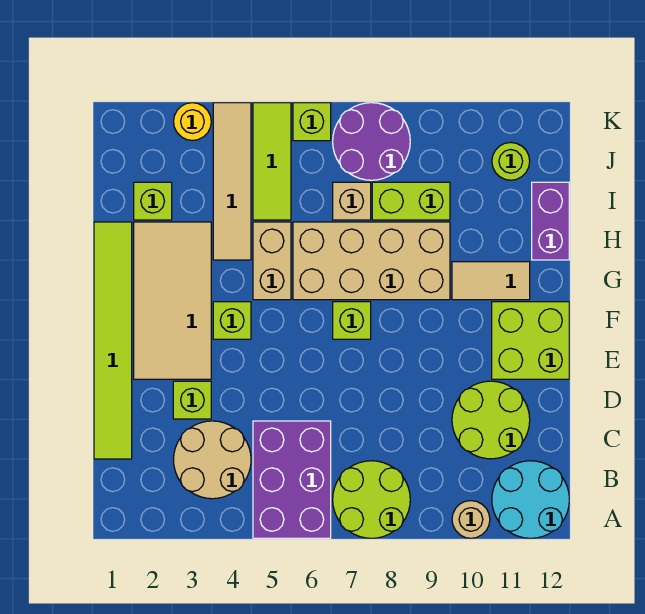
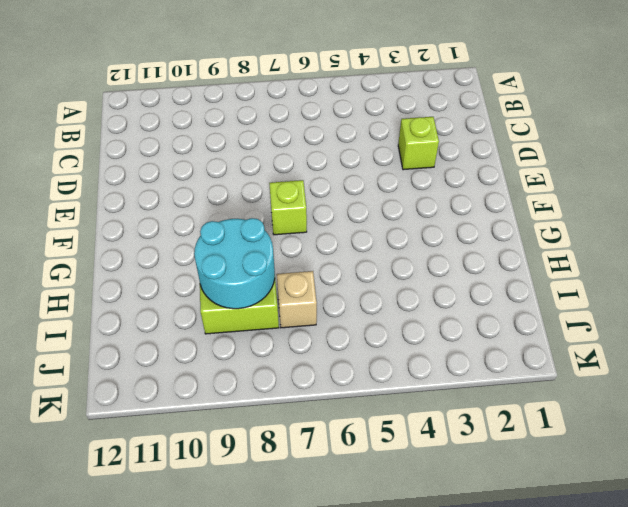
cyan round brick H8:I9 level 2 -> cyan round brick A11:B12 level 1
none -> purple brick A5:C6 level 1
none -> lime round brick A7:B8 level 1
none -> tan round brick A10 level 1

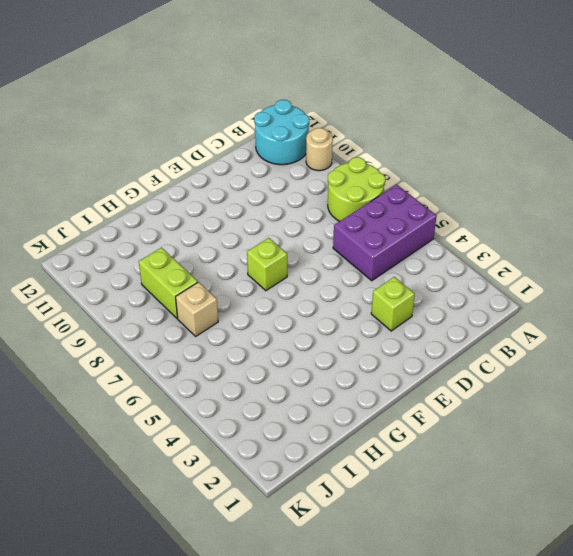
none -> tan round brick B3:C4 level 1
none -> lime tile C1:H1 level 1
none -> lime round brick C10:D11 level 1

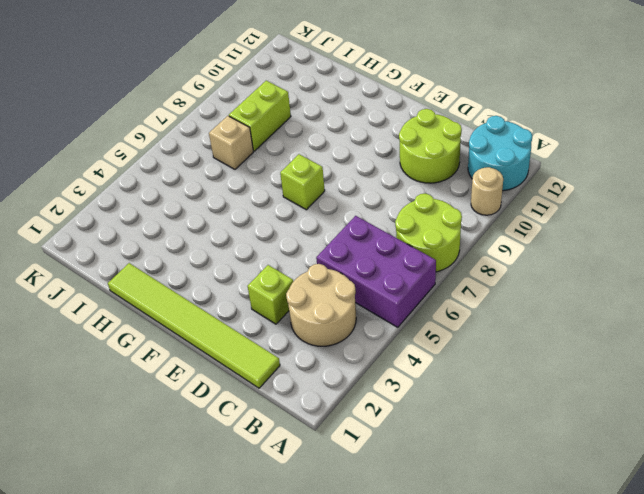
none -> tan tile E2:H3 level 1
none -> lime brick E11:F12 level 1
none -> lime brick F4 level 1

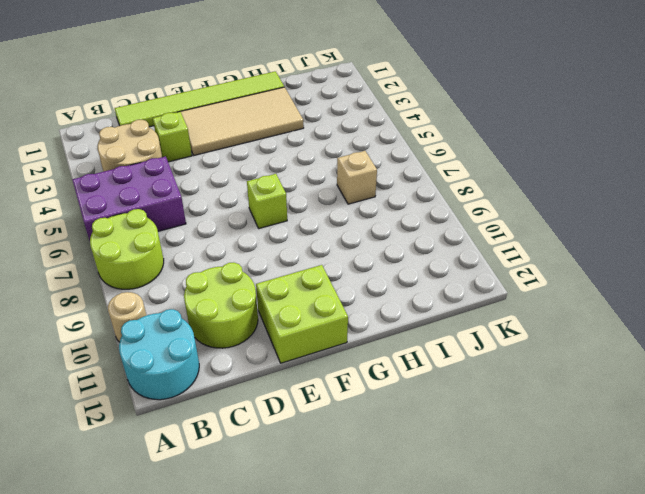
none -> lime brick F4 level 1
none -> tan brick G5:H5 level 1
none -> tan brick G6:H9 level 1

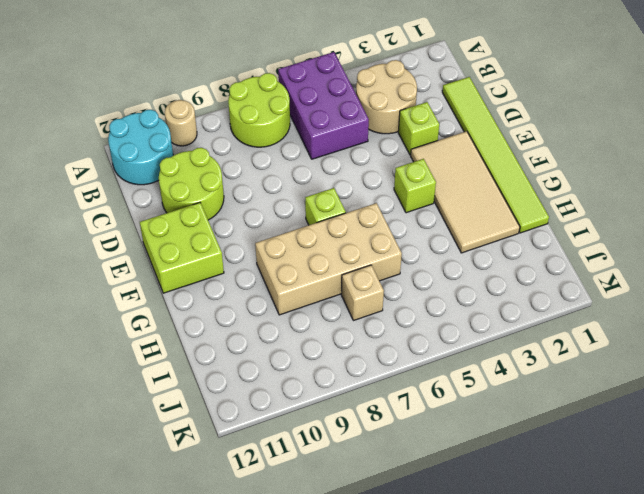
none -> tan brick G5:H5 level 1
none -> tan tile G10:G11 level 1
none -> tan tile H4:K4 level 1

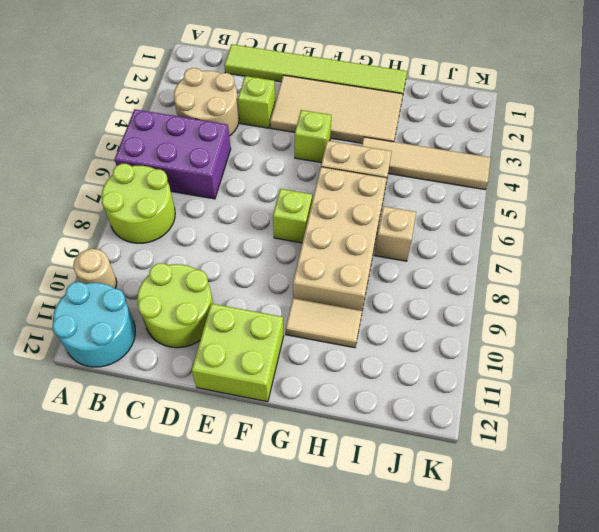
tan tile G10:H10 level 1 -> tan tile G10:G11 level 1
none -> purple brick H12:I12 level 1
none -> lime brick I2 level 1
none -> lime tile I5:K5 level 1

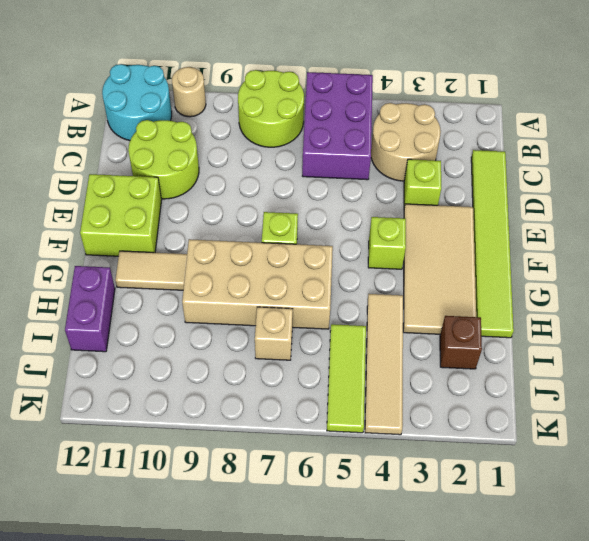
brown brick I2 level 1 -> lime brick I2 level 1
none -> tan brick G5:H5 level 1
none -> lime brick I8:I9 level 1
none -> purple round brick J7:K8 level 1

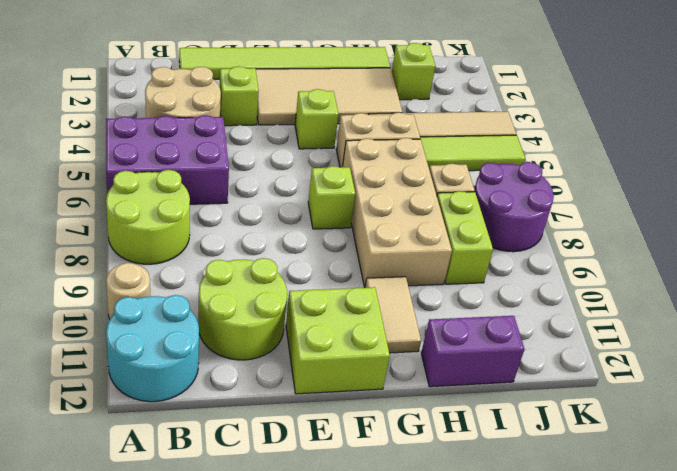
none -> lime round brick J11 level 1
none -> yellow round brick K3 level 1
none -> lime brick K6 level 1

